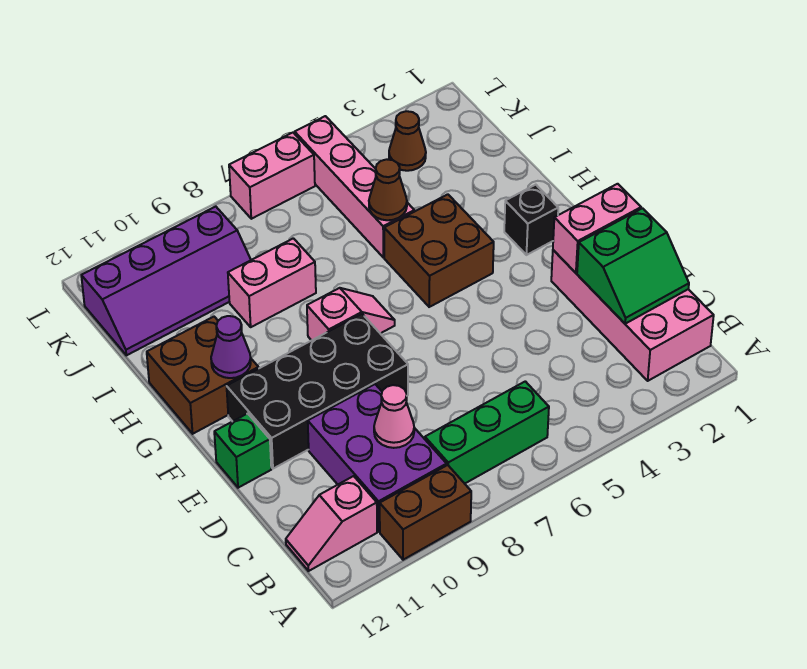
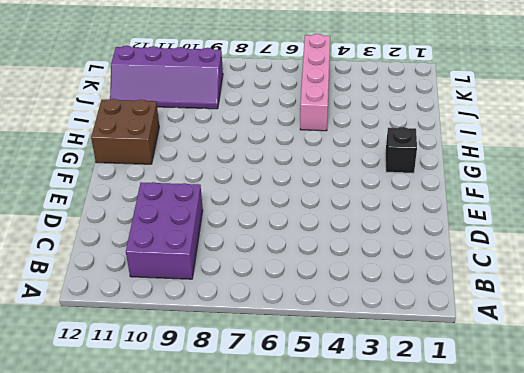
none -> brown brick A9:A10 level 1
none -> pink brick B1:E2 level 1
none -> green brick B6:B8 level 1

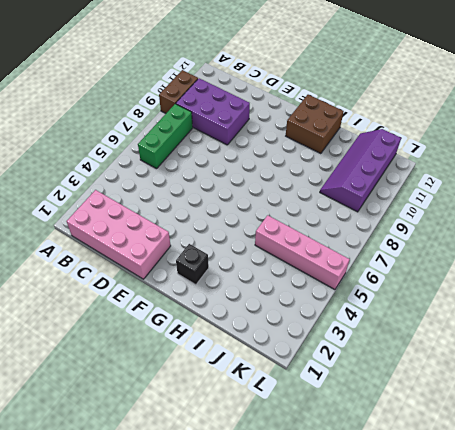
none -> pink slope B11:B12 level 1 top 11
none -> black brick E8:F11 level 1
none -> green brick E12 level 1

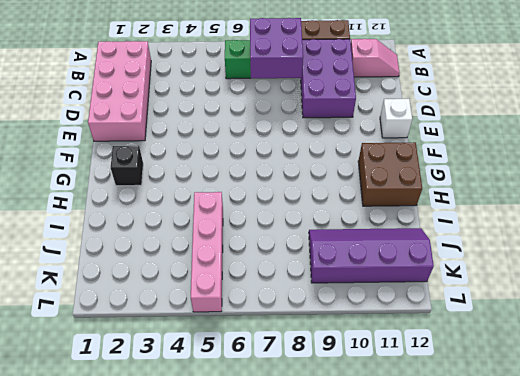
purple brick B7:C8 level 2 -> none
white brick E12 level 1 -> green brick E12 level 1
none -> black brick E8:F11 level 1
none -> brown brick G4:H5 level 1
none -> pink slope G7:G8 level 1 top 8

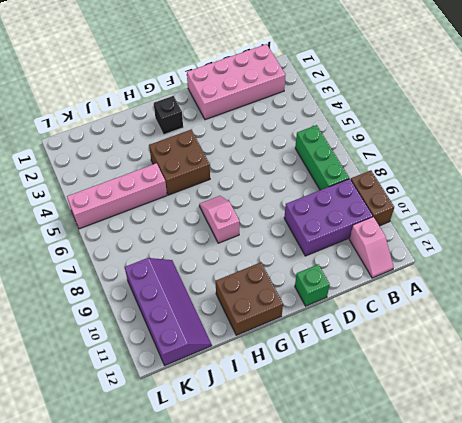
none -> black brick E8:F11 level 1
none -> pink brick I8:I9 level 1
none -> brown cone K3 level 1

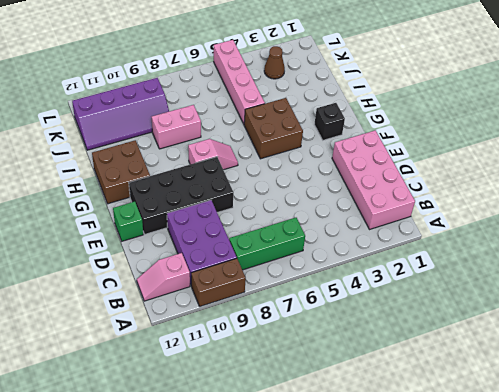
none -> pink brick L6:L7 level 1
none -> green slope C1:D2 level 2 top D
none -> pink cone C9 level 2

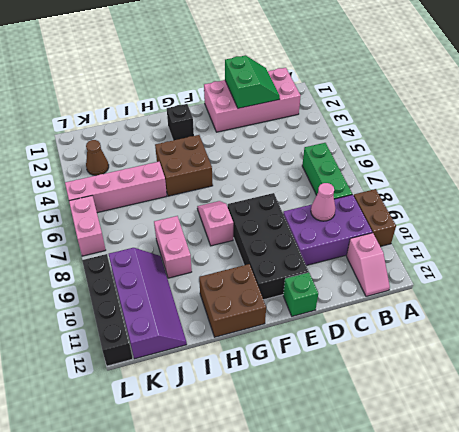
black brick L9:L12 level 1 -> none
none -> pink brick E1:E2 level 2
none -> purple cone G11 level 2
none -> brown cone I5 level 2

